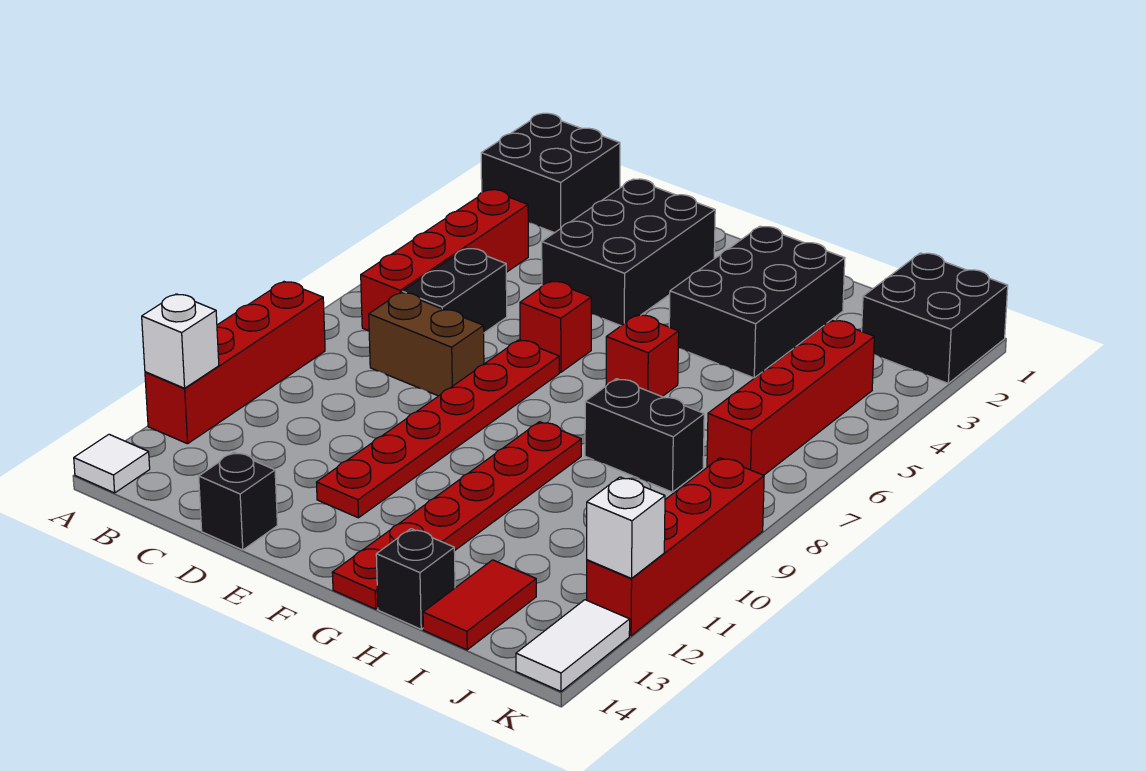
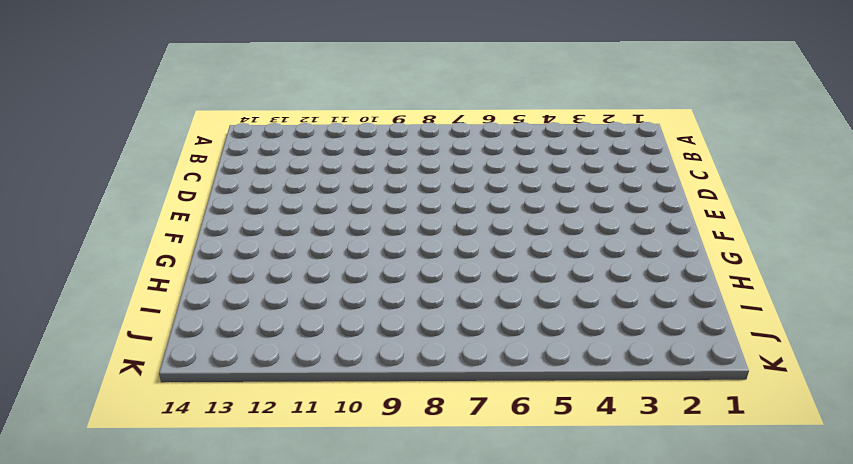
none -> black brick A1:B2 level 1
none -> red brick A9:A12 level 1
none -> white tile A14 level 1

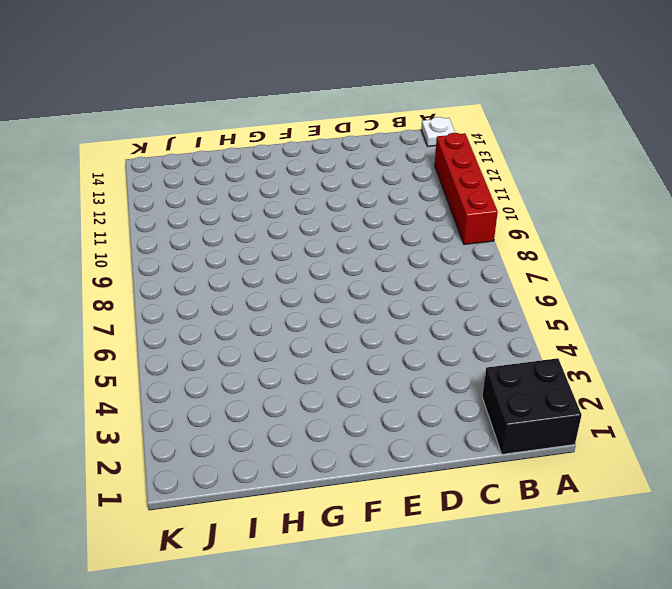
white plate A14 level 1 -> white tile A14 level 1
none -> red brick B4:B7 level 1
none -> black brick C6:C7 level 1
none -> brown brick C8:D8 level 1

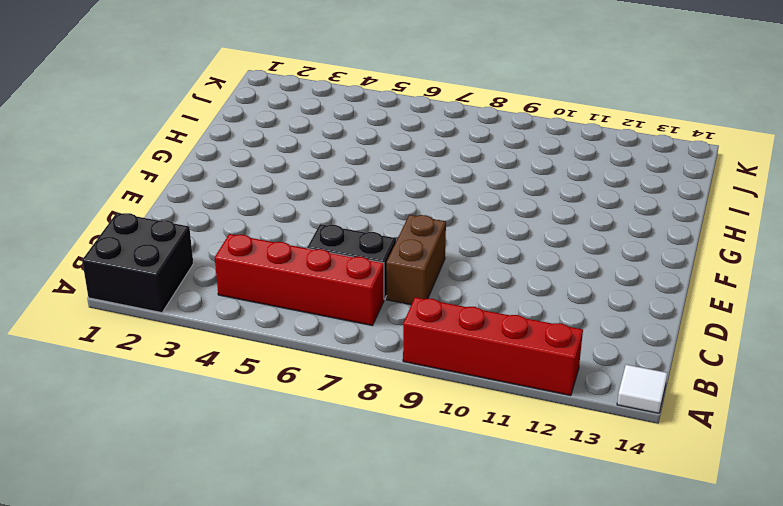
none -> black brick D2:E4 level 1
none -> black brick D14 level 1
none -> red brick E6 level 1

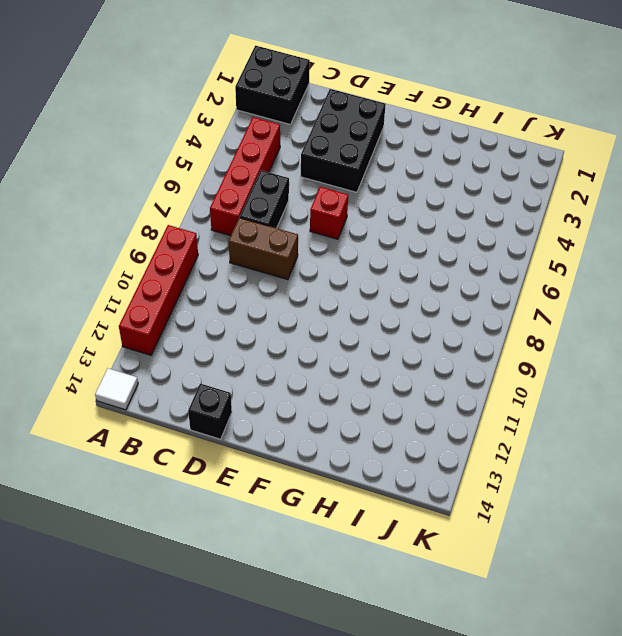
none -> red plate E7:E12 level 1
none -> black brick G2:H4 level 1
none -> red brick G6 level 1

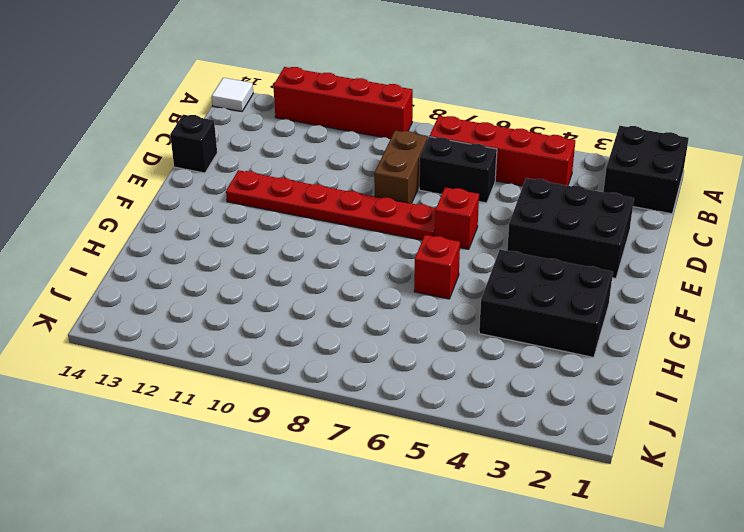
none -> red plate G9:G14 level 1
none -> black brick H8:I8 level 1
none -> black brick H14 level 1

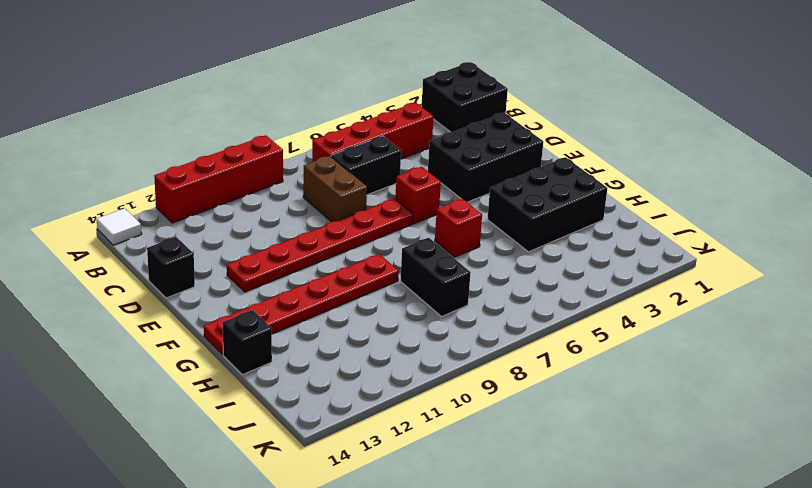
none -> red tile I13:I14 level 1
none -> black brick J1:K2 level 1
none -> red brick J4:J7 level 1

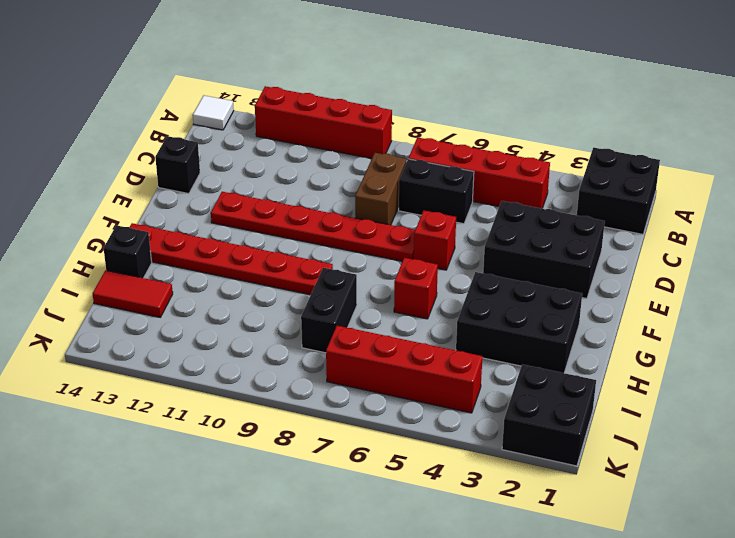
none -> red brick K9:K12 level 1
none -> white tile K13:K14 level 1
none -> white brick A12 level 2

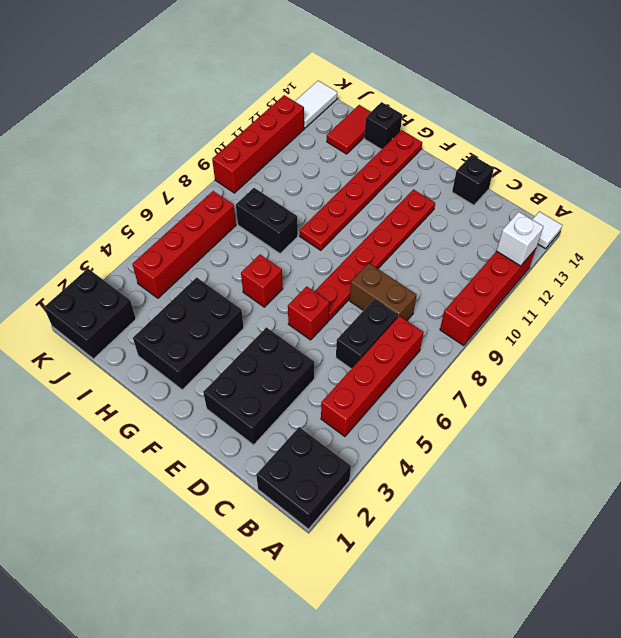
none -> white brick K12 level 2

